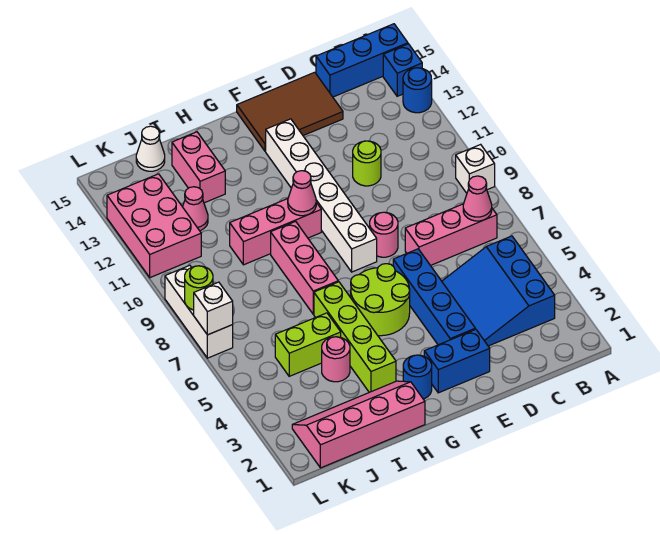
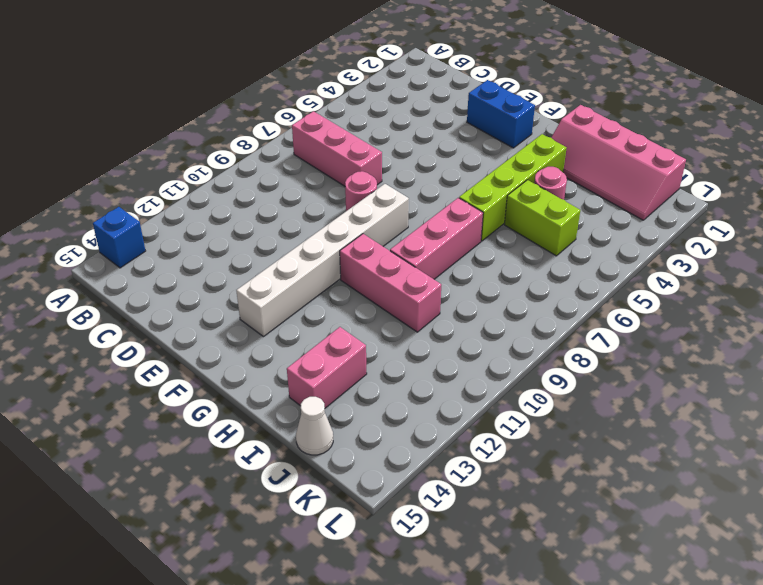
none -> white brick A9 level 1
none -> blue round brick A13 level 1
none -> blue brick A15:C15 level 1

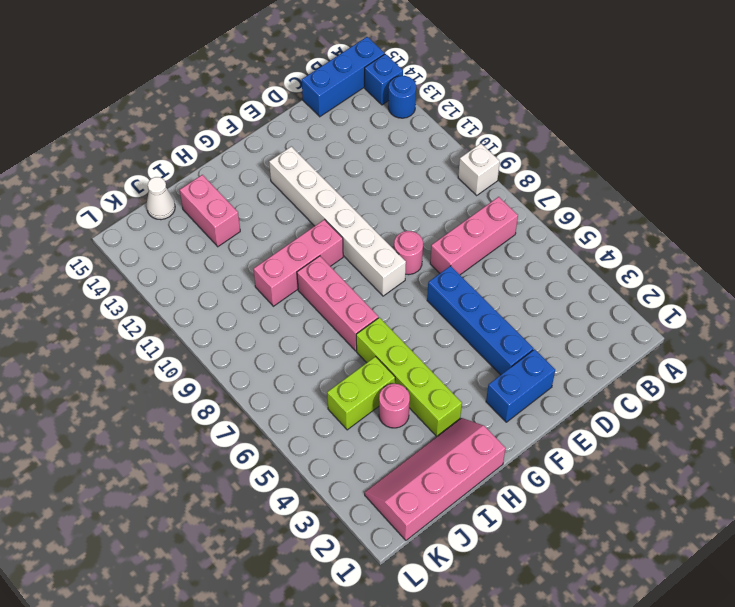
none -> blue slope B3:D5 level 1 top B
none -> lime round brick D11 level 1
none -> brown tile D14:F15 level 1

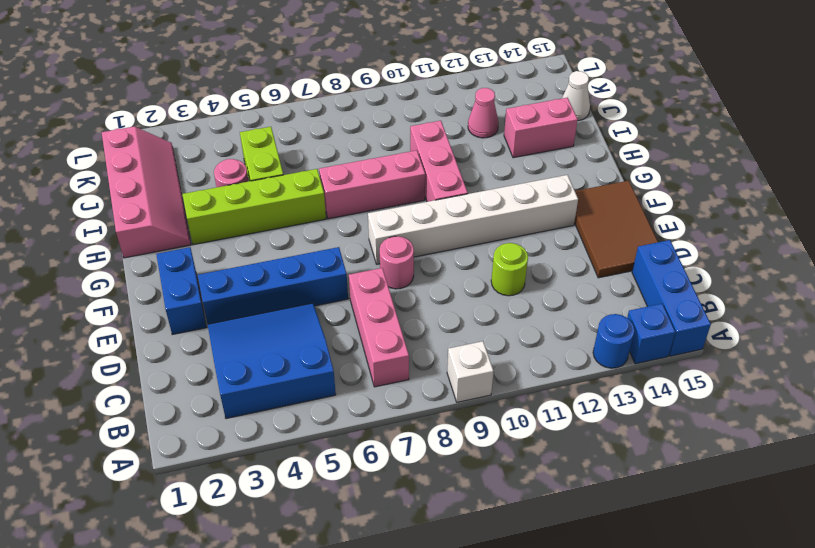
none -> lime round brick F5:G6 level 1
none -> blue round brick G2 level 1
none -> pink brick K11:L13 level 1

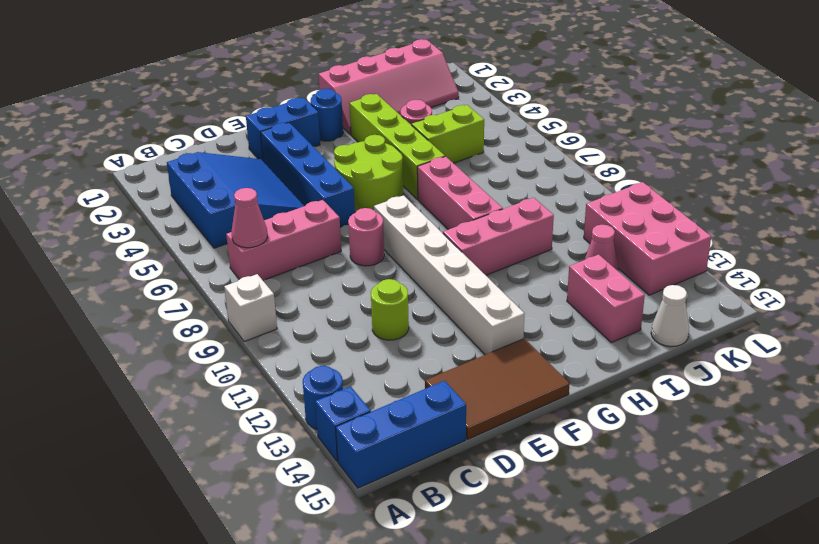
none -> white brick L7:L9 level 1
none -> pink cone G10 level 2
none -> white brick L7 level 2

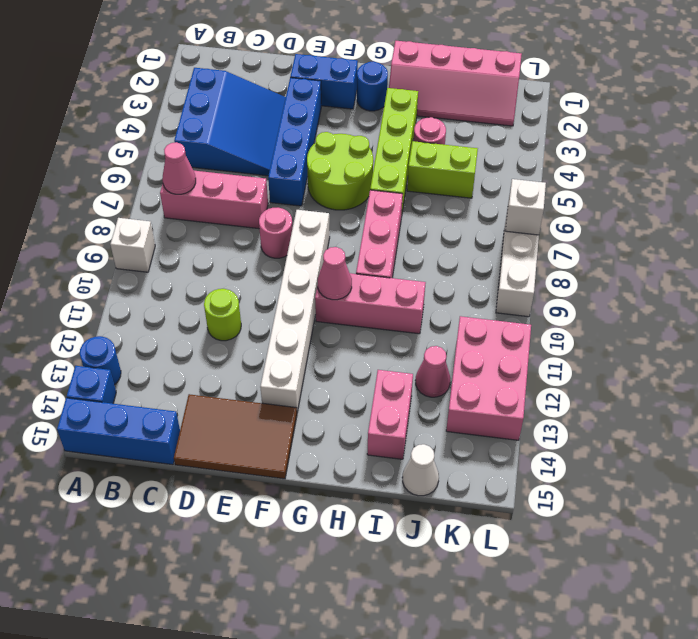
none -> lime round brick L8 level 2

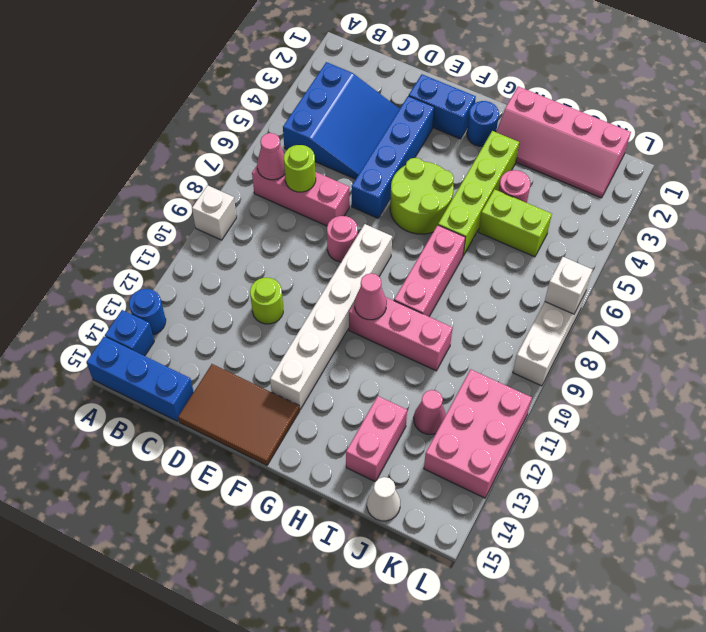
lime round brick C7 level 2 -> lime round brick L8 level 2

